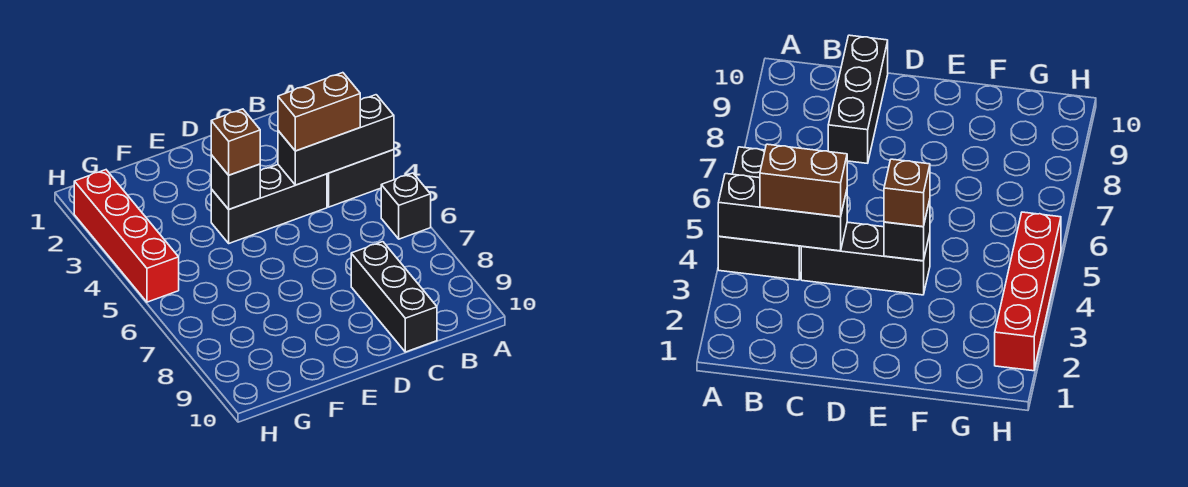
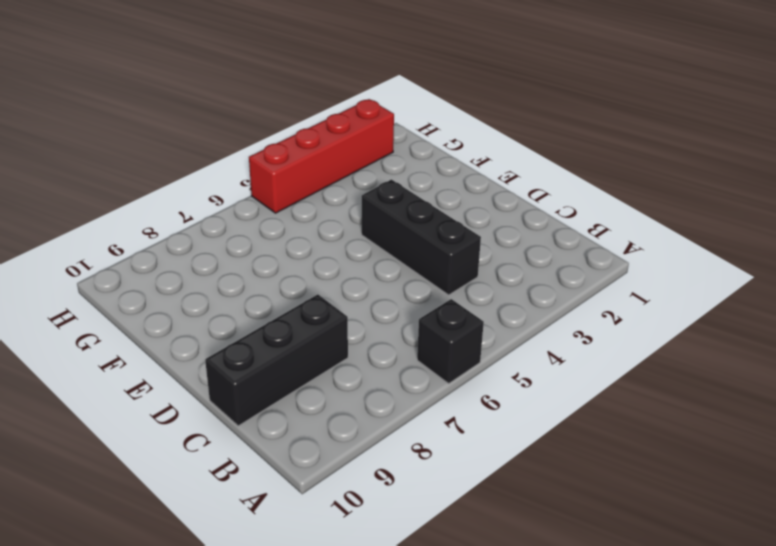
none -> black brick A4:B4 level 1
none -> black brick A4:C4 level 2

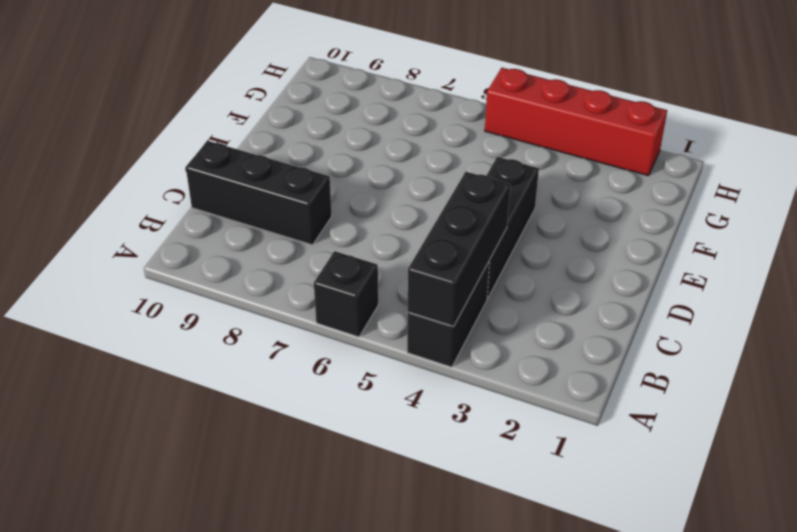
none -> black brick E4 level 2
none -> brown brick B4:C4 level 3

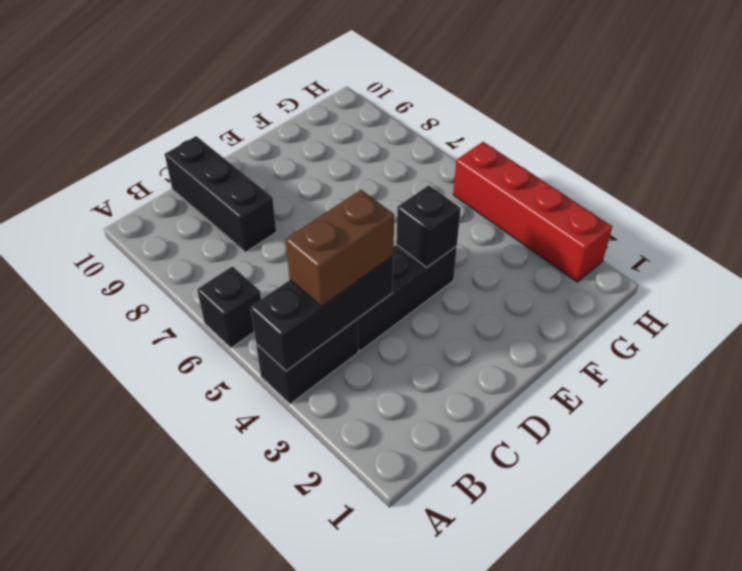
none -> brown brick E4 level 3

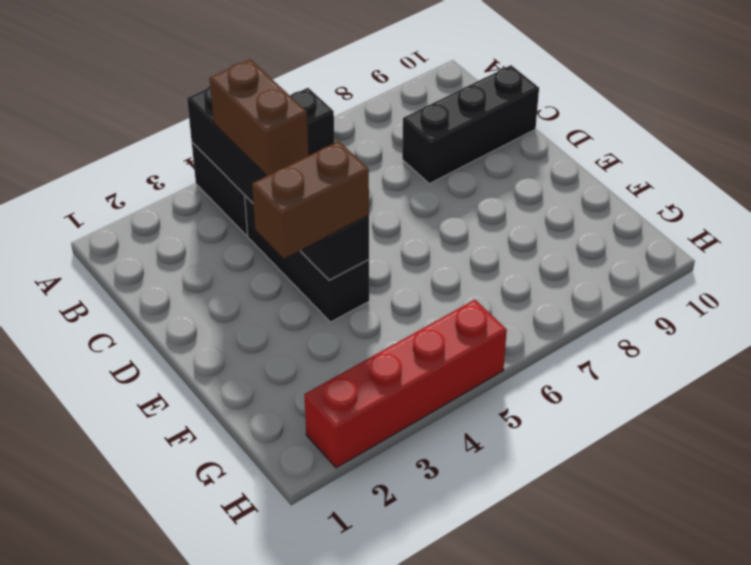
brown brick E3:E4 level 3 -> brown brick E4 level 3

